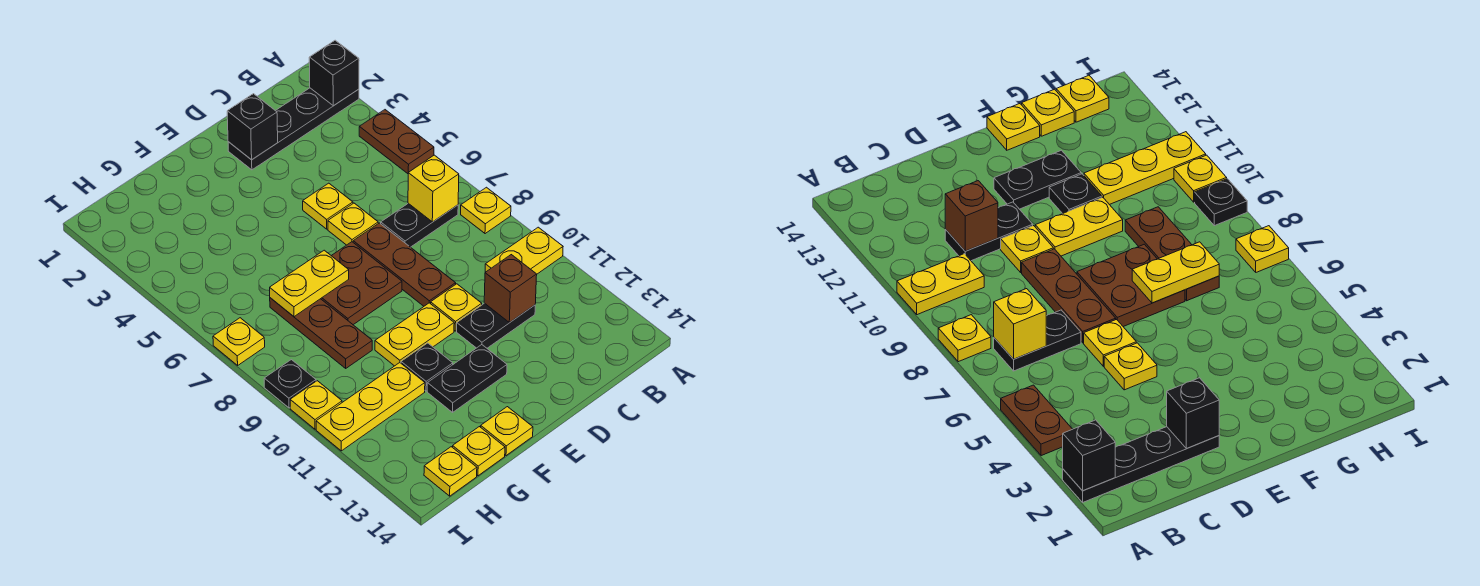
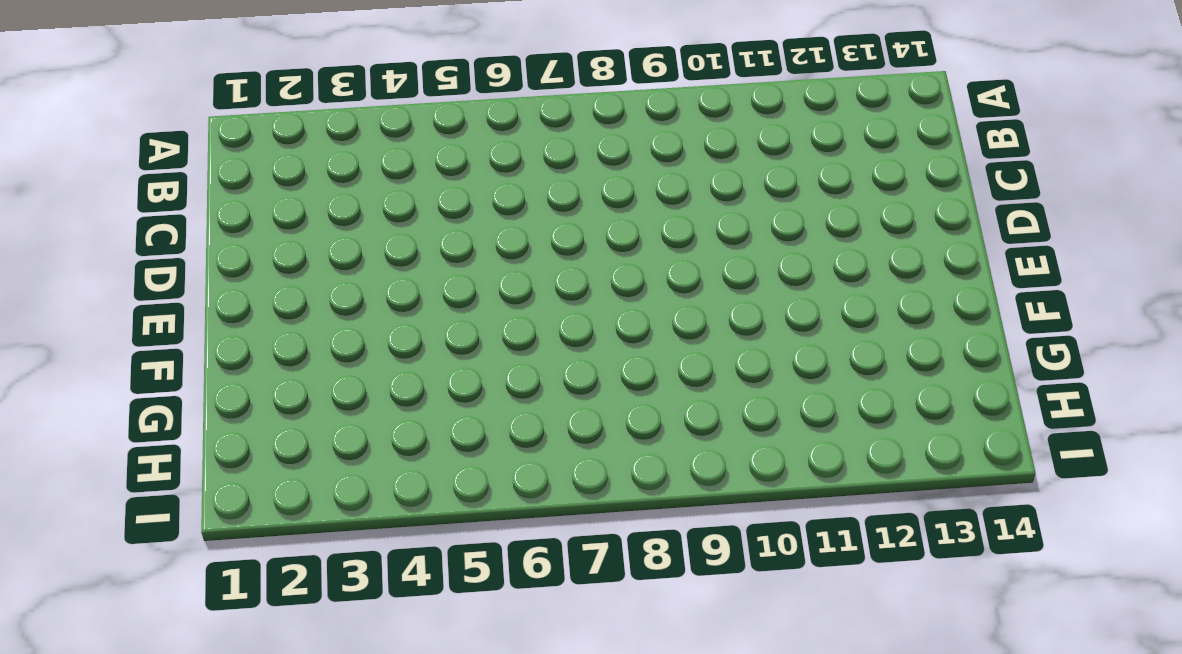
none -> black plate A2:D2 level 1
none -> brown plate A4:A5 level 1
none -> yellow plate A8 level 1

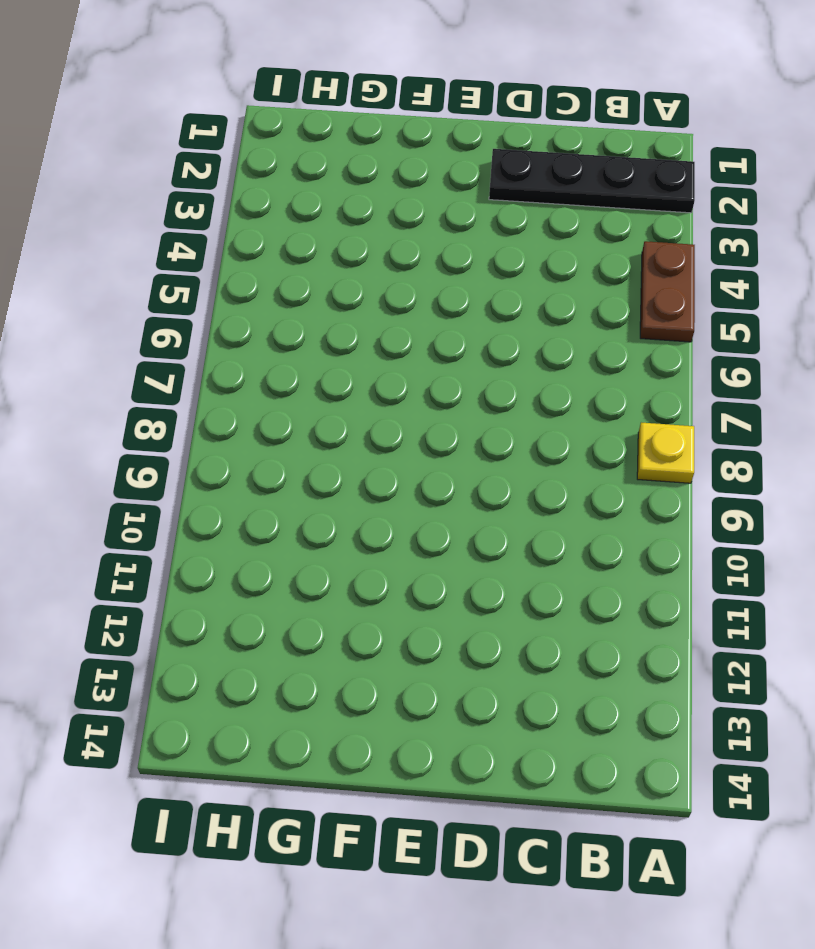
none -> yellow plate A10:B10 level 1
none -> black plate B7:C7 level 1
none -> black plate C11:D11 level 1

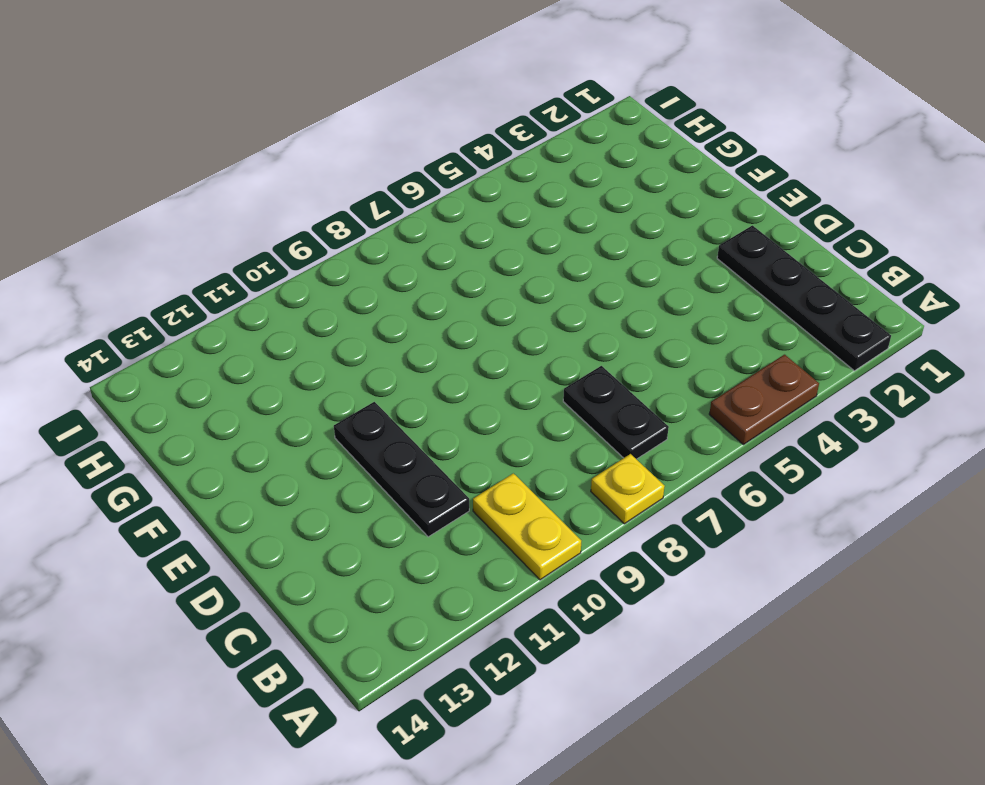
black plate C11:E11 level 1 -> black plate C11:D11 level 1
none -> yellow plate D5 level 1
none -> yellow plate D6 level 1
none -> brown plate D7:D9 level 1

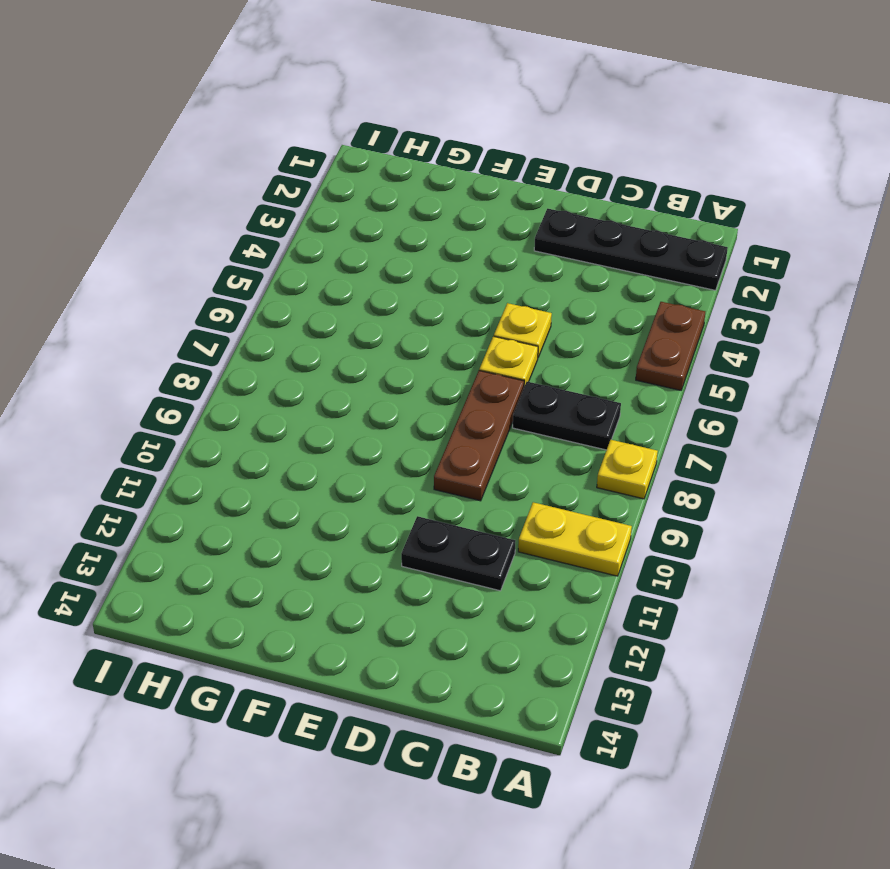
none -> yellow plate D10 level 1
none -> brown plate E7:F8 level 1
none -> yellow plate E10:F10 level 1

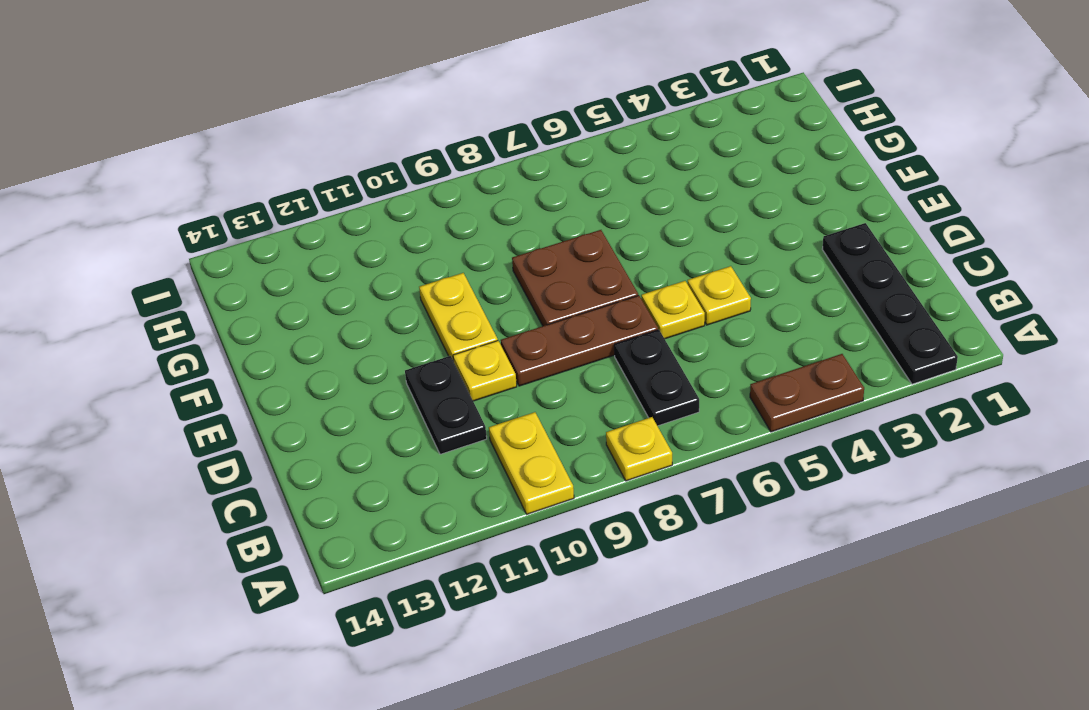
none -> black plate E12:F12 level 1
none -> black plate F11 level 1
none -> yellow plate F14 level 1

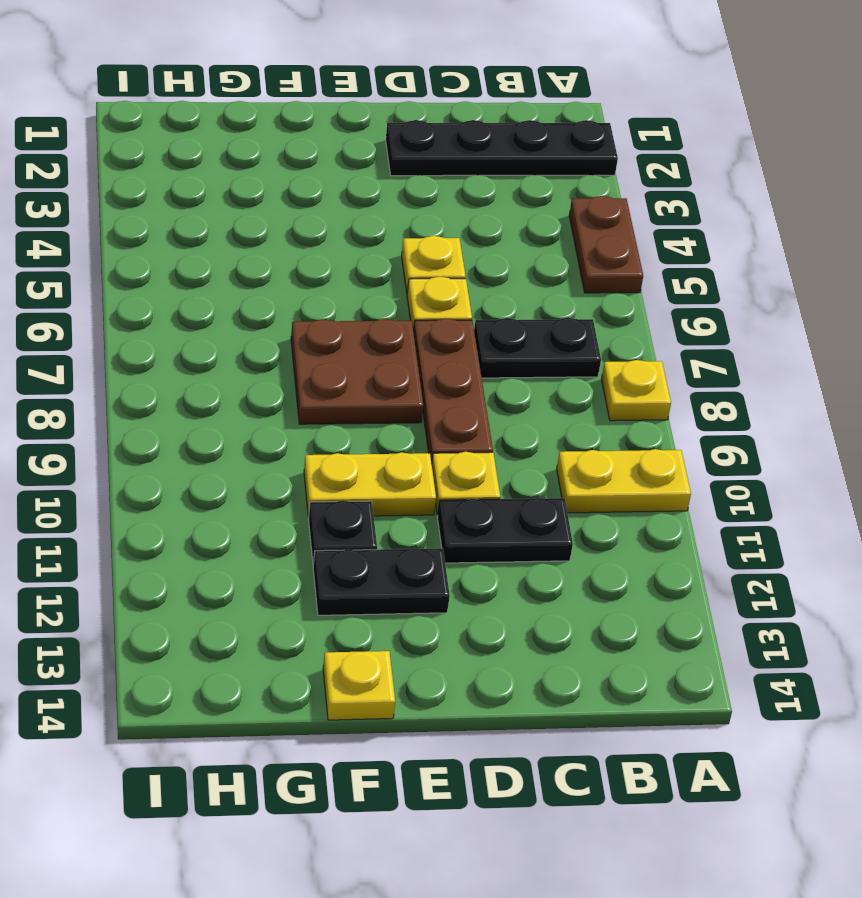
none -> brown plate G7:G9 level 1
none -> yellow plate G11:I11 level 1
none -> yellow plate G14 level 1

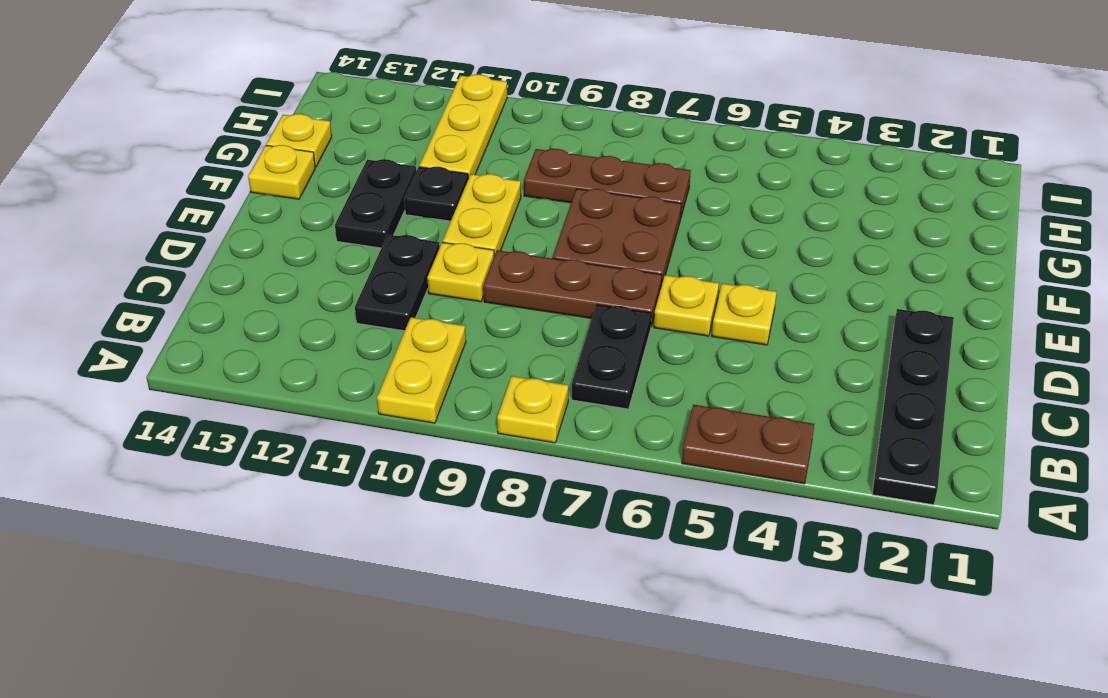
none -> yellow plate H14 level 1
none -> yellow plate I7 level 1
none -> black plate I9 level 1

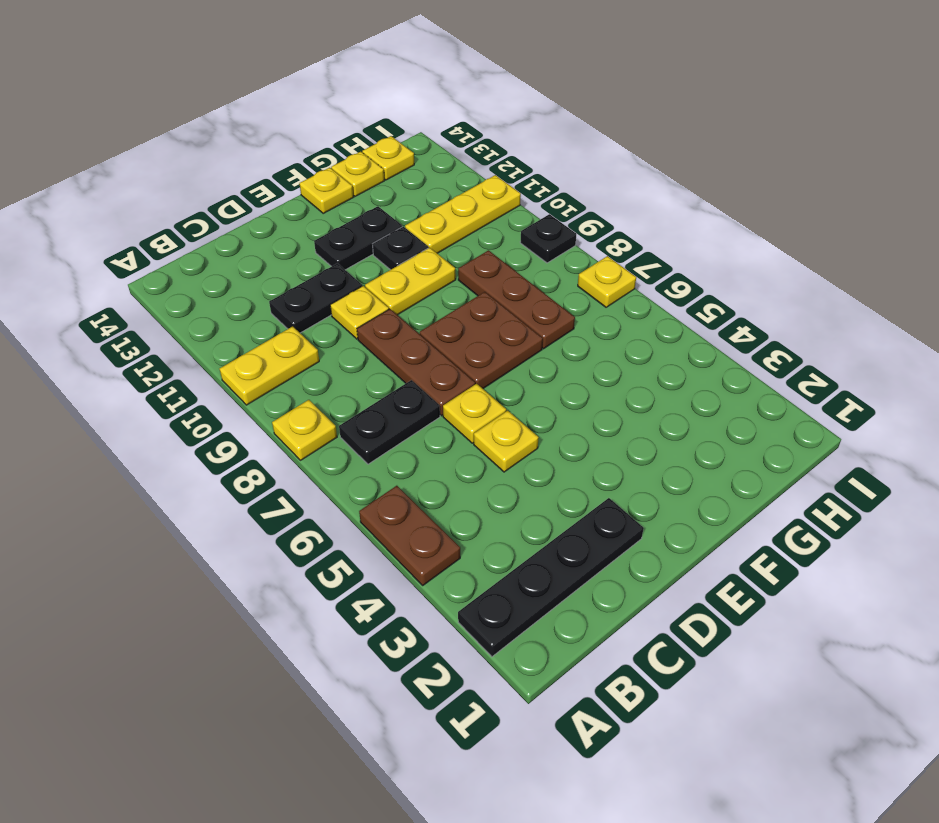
none -> yellow plate I10 level 1
none -> black brick A2 level 2
none -> yellow brick B7 level 2

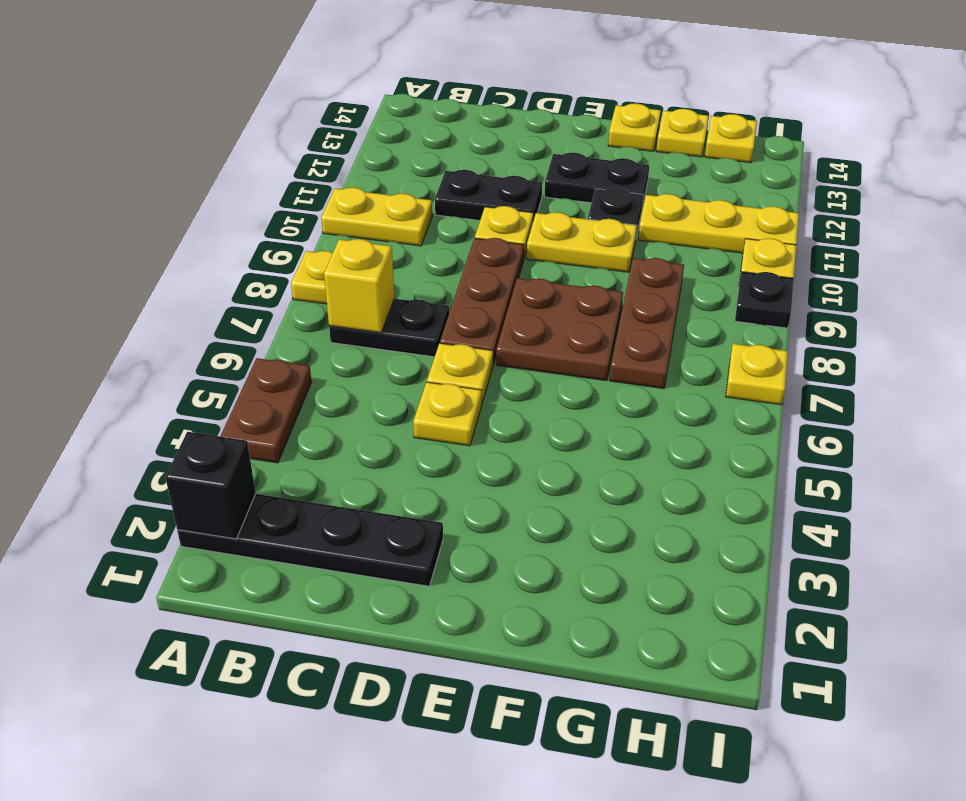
none -> brown brick C11 level 2
none -> black brick D2 level 2
none -> yellow plate F7:G7 level 2

